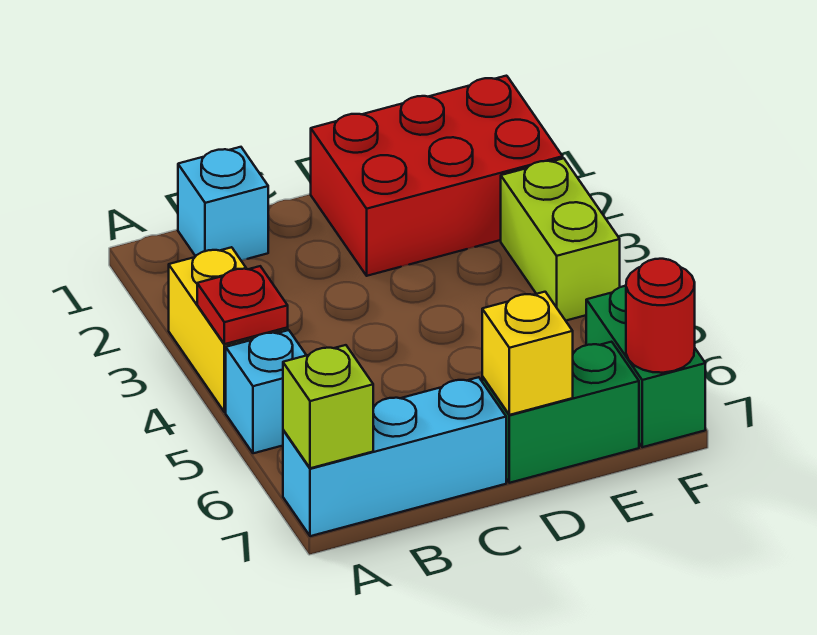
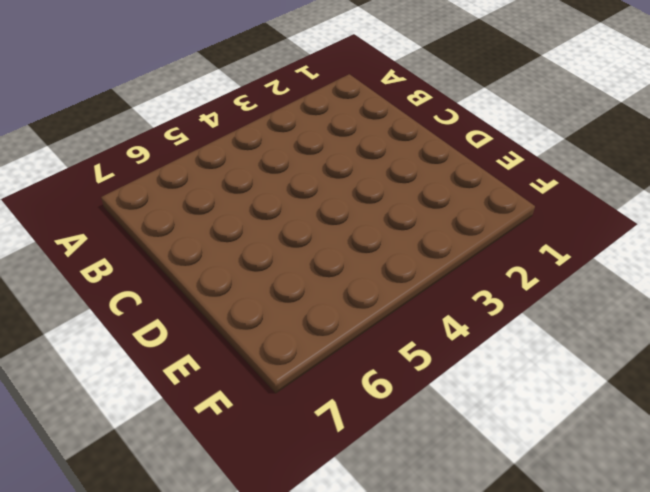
none -> yellow brick A3:A4 level 1
none -> cyan brick A5 level 1
none -> cyan brick A7:C7 level 1

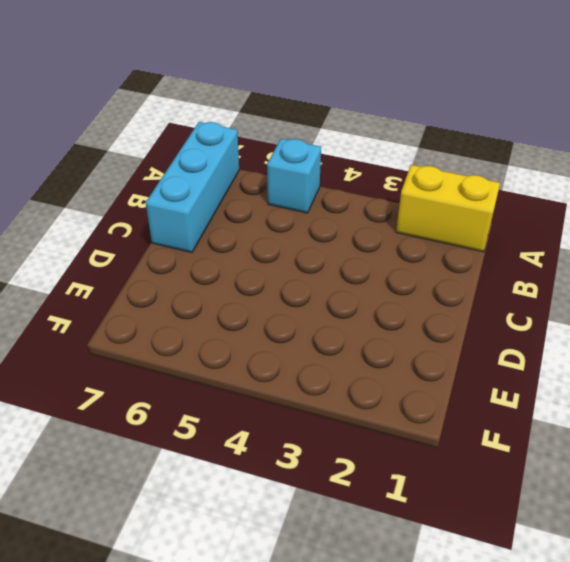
yellow brick A1:A2 level 1 -> yellow brick A3:A4 level 1
none -> cyan brick B1 level 1
none -> red brick D1:F2 level 1
none -> green brick D7:E7 level 1

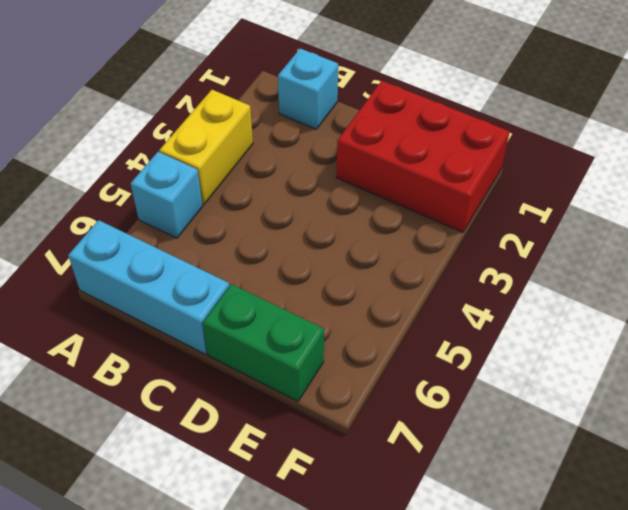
none -> lime brick F3:F4 level 1
none -> green brick F6:F7 level 1
none -> red plate A4 level 2

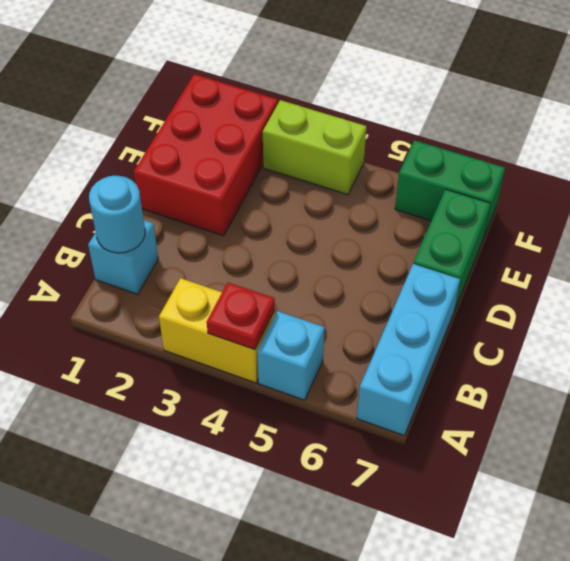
cyan round brick B1 level 2 -> none
none -> lime brick A7 level 2
none -> yellow brick D7 level 2
none -> red round brick F7 level 2

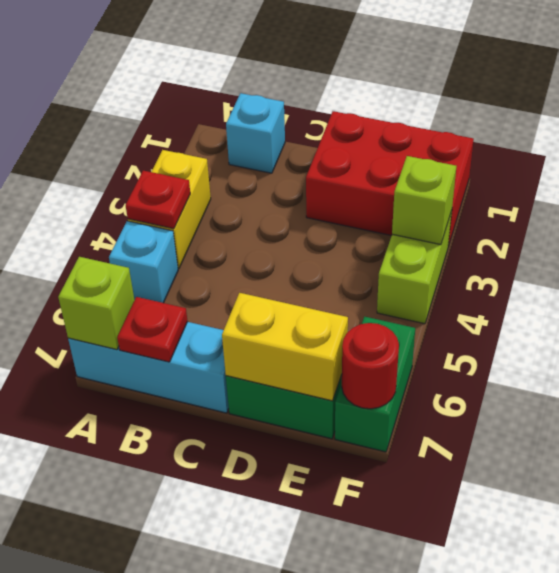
red plate B7 level 2 -> none
yellow brick D7:E7 level 2 -> yellow brick D7 level 2
lime brick F3 level 2 -> none

